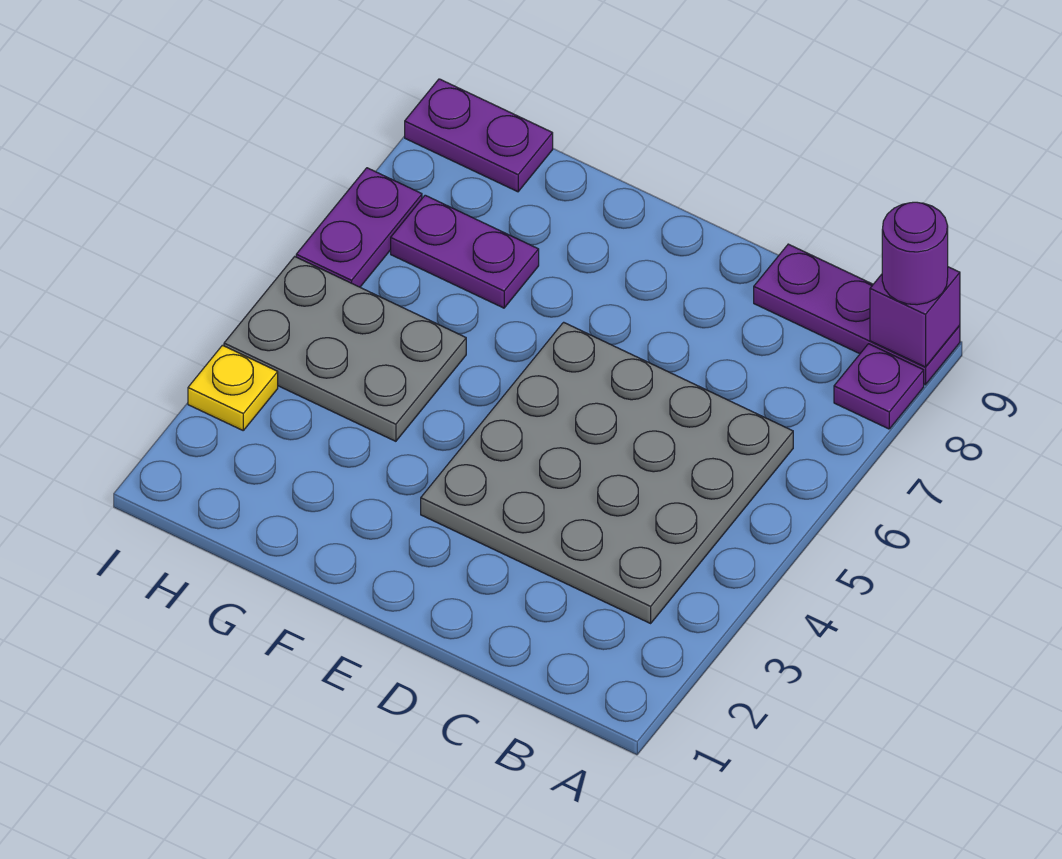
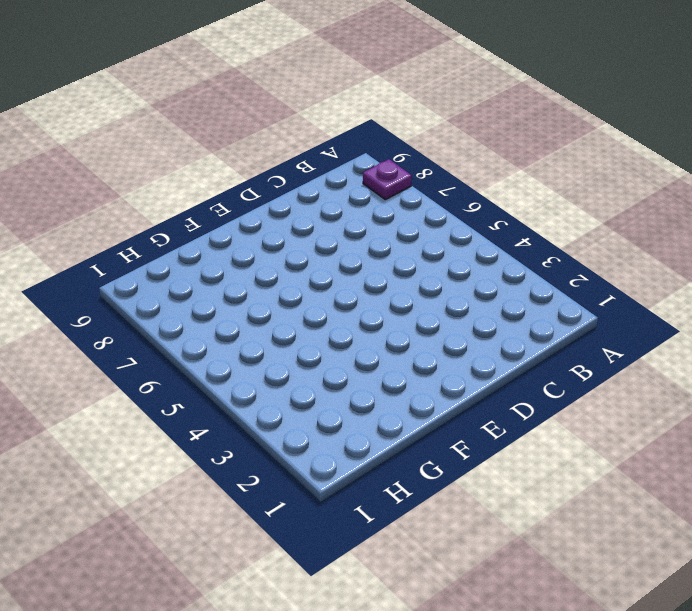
none -> purple plate A9:C9 level 1
none -> grey plate B3:E6 level 1

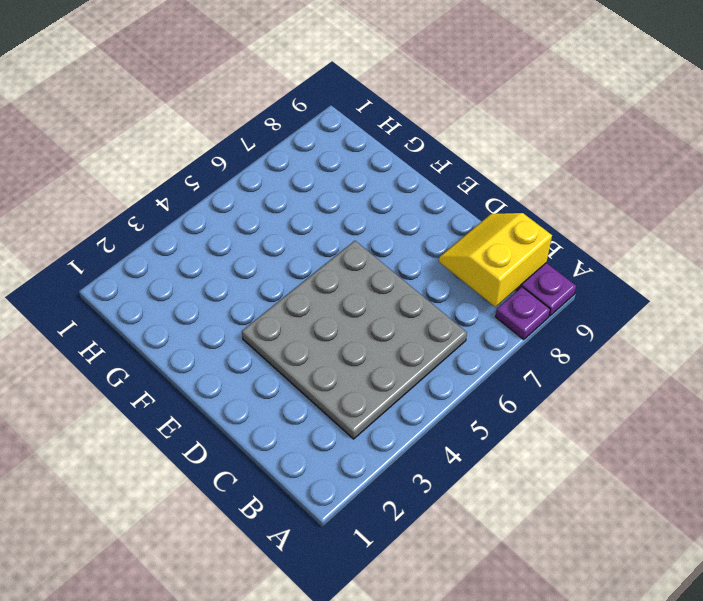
yellow slope B8:C9 level 2 top B -> none
none -> grey plate G4:I5 level 1
none -> purple plate G7:H7 level 1

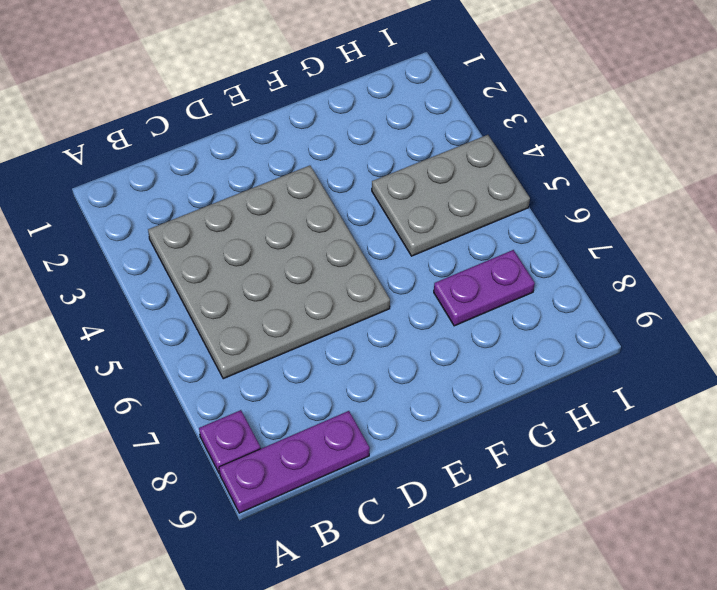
none -> purple plate H9:I9 level 1
none -> yellow plate I3 level 1

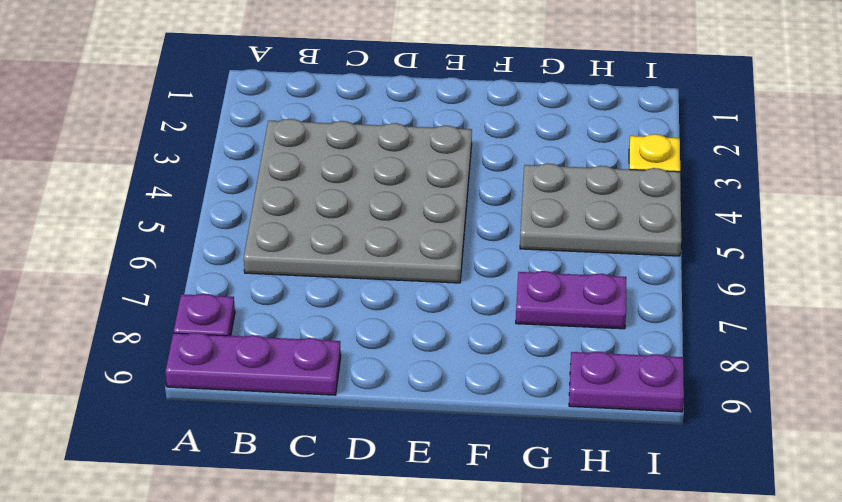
none -> purple plate I6:I7 level 1
none -> purple brick A9 level 2

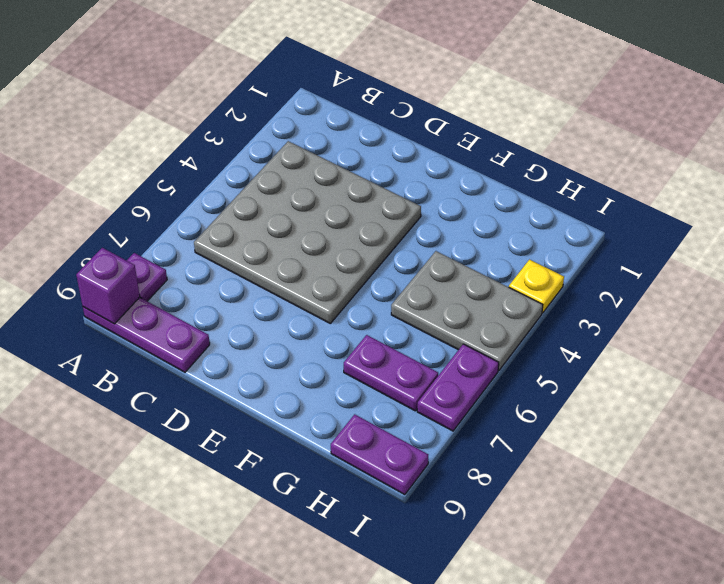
none -> purple round brick A9 level 3

